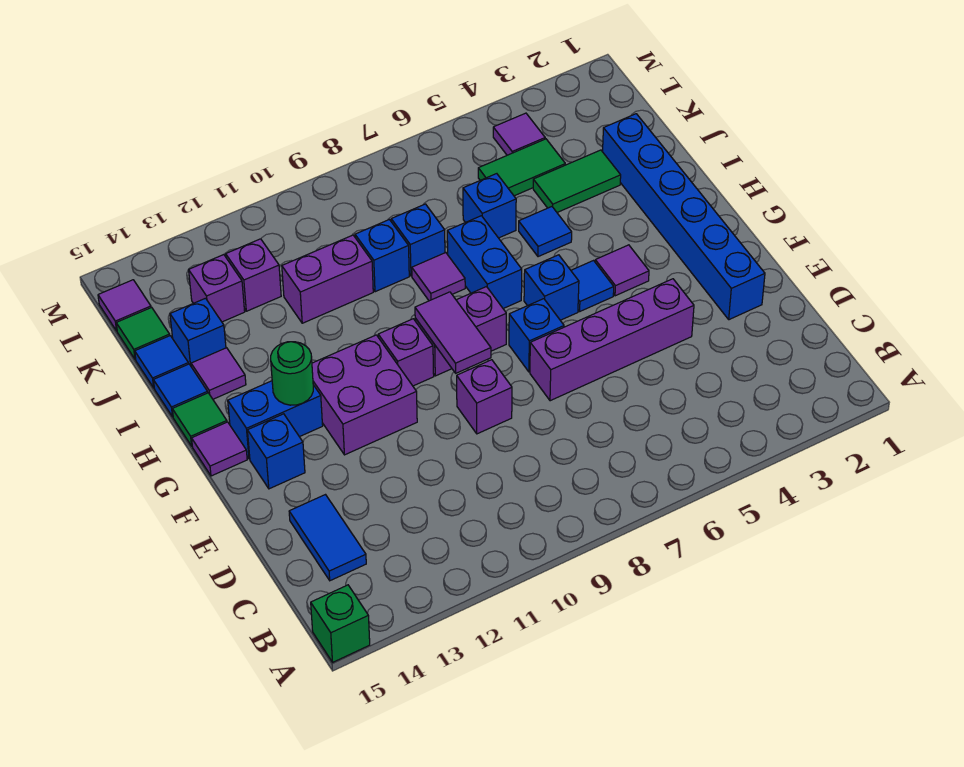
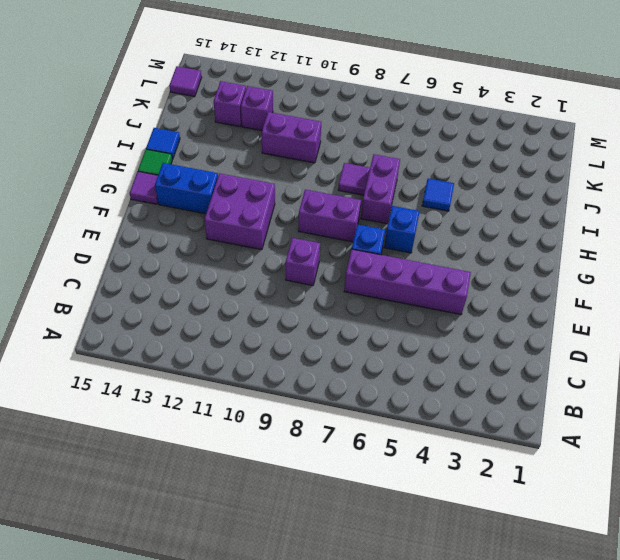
purple brick H7:I7 level 1 -> blue brick H7:I7 level 1
none -> green brick A15 level 1
none -> blue tile C14:D14 level 1
none -> blue brick E2:J2 level 1
none -> blue brick F14 level 1

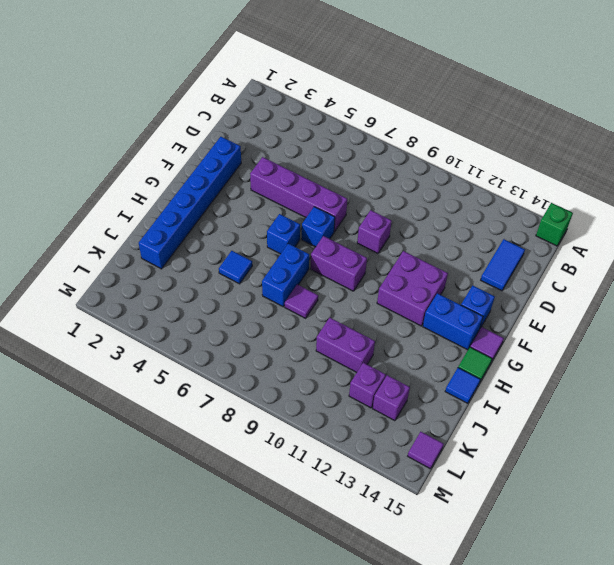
none -> purple tile G4 level 1
none -> blue tile G5 level 1
none -> purple brick G10 level 1
none -> purple tile I14 level 1

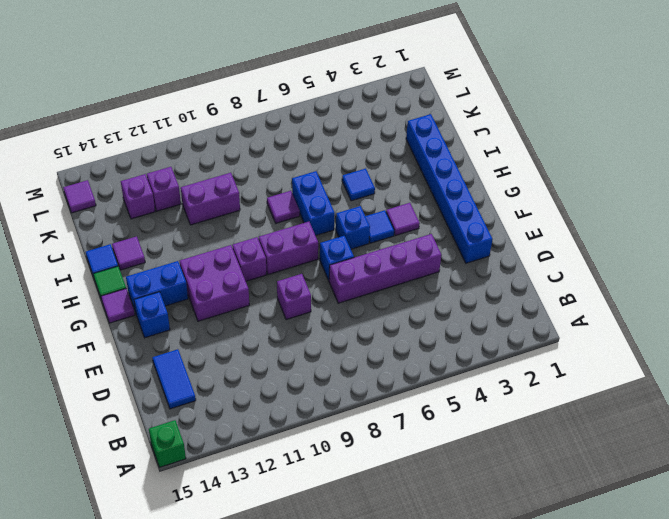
none -> green tile J3:J4 level 1
none -> blue brick J6 level 1
none -> blue brick J8 level 1
none -> blue brick J9 level 1

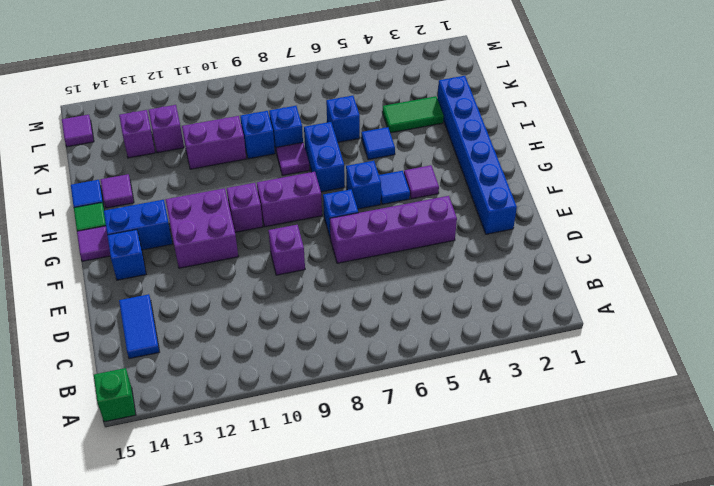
none -> blue brick J14 level 1
none -> blue tile J15 level 1
none -> green tile K4:K5 level 1
none -> green tile K15 level 1

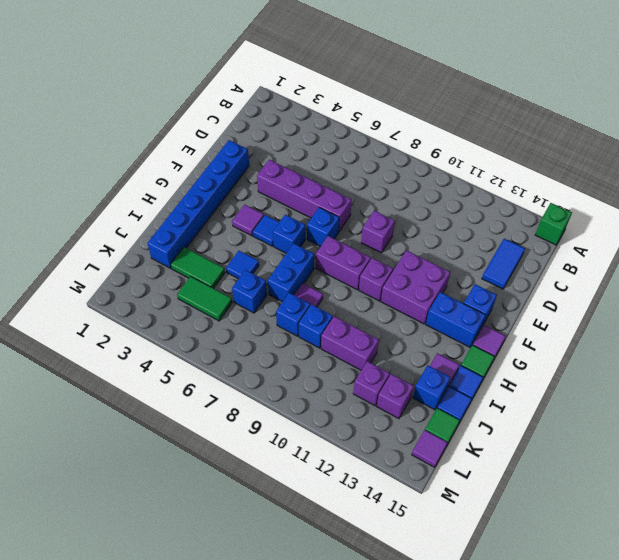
none -> purple tile L4 level 1
none -> purple tile F9:G9 level 2
none -> green round brick G13 level 2

